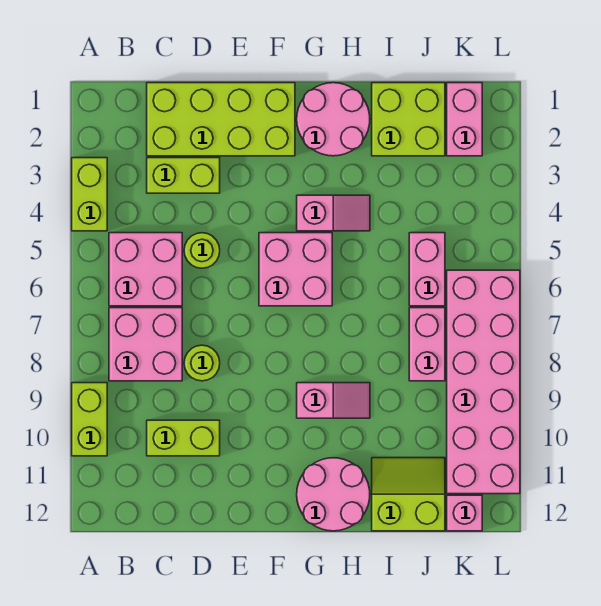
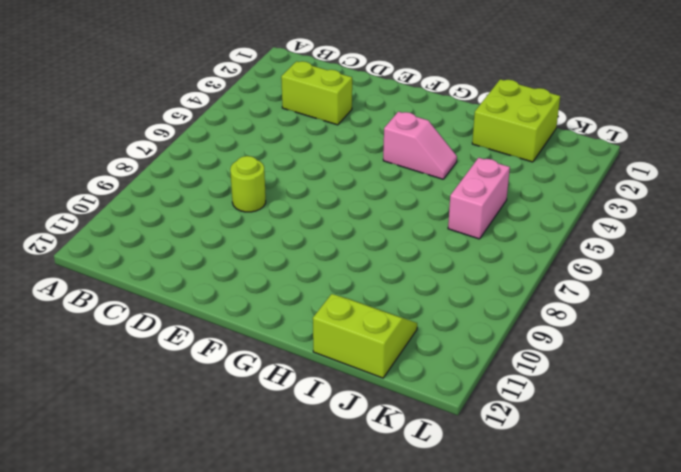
none -> lime brick A3:A4 level 1
none -> lime brick A9:A10 level 1
none -> pink brick B5:C6 level 1

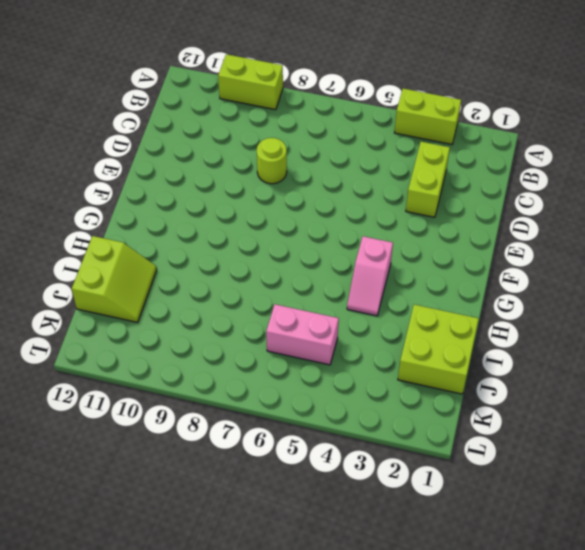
none -> pink brick B5:C6 level 1
none -> pink brick B7:C8 level 1
none -> lime brick C1:F2 level 1

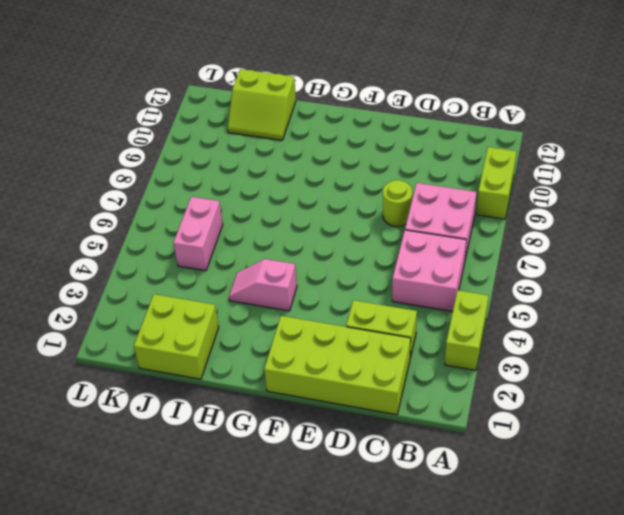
none -> lime brick C10:D10 level 1
none -> lime round brick D5 level 1
none -> pink brick F5:G6 level 1

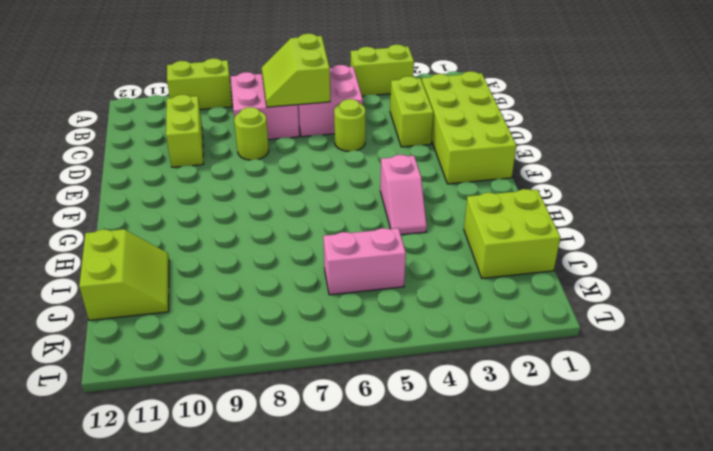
lime slope B6:C7 level 2 top 6 -> none
none -> pink brick F5:G6 level 1
none -> pink round brick G1:H2 level 1
none -> pink slope G9:H9 level 1 top G

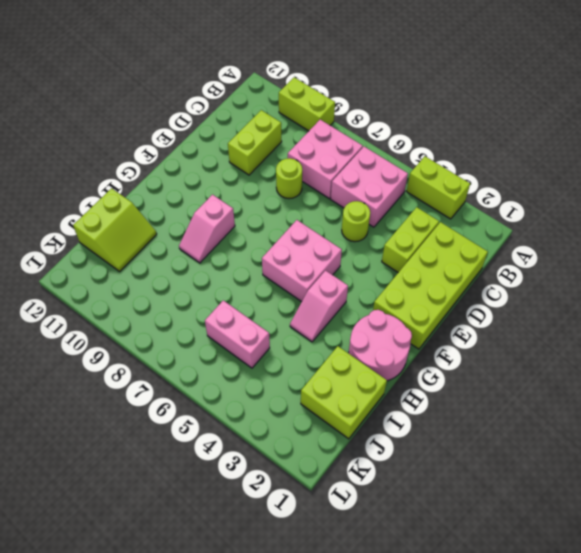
none -> pink round brick G11:H12 level 1
none -> pink brick J7:J8 level 1
none -> pink brick K1:K2 level 1

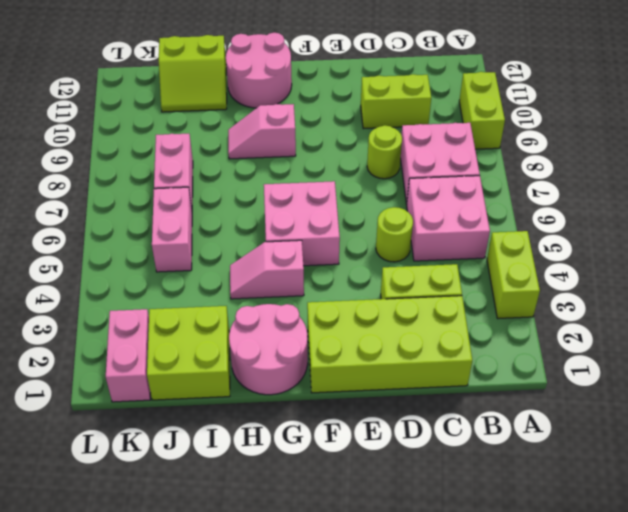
none -> pink brick K6:L11 level 1
none -> pink brick K12 level 1

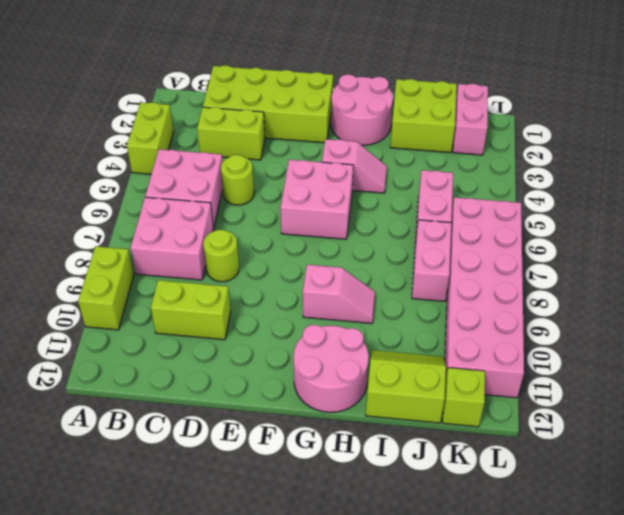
lime brick K12 level 1 -> pink brick K12 level 1

